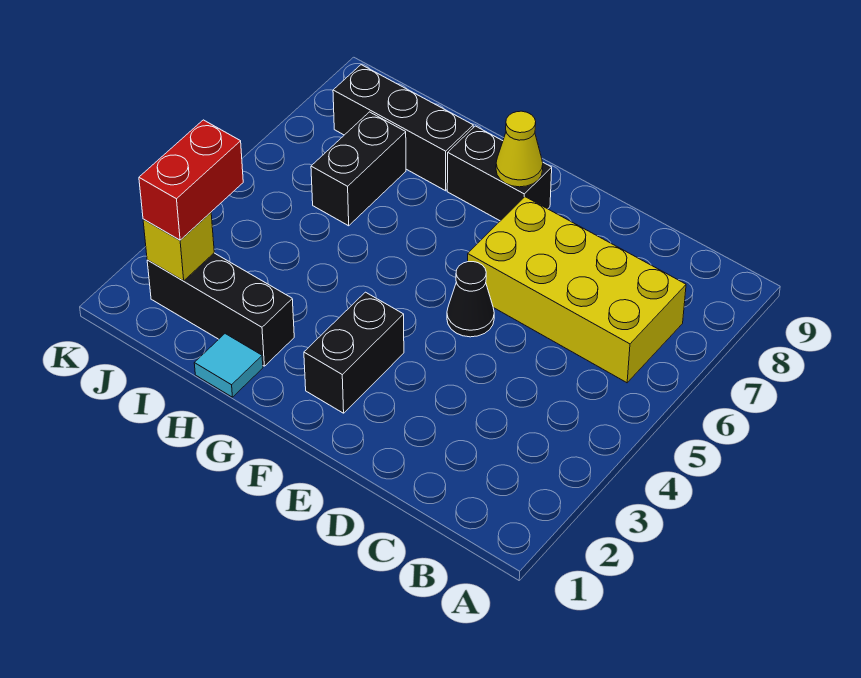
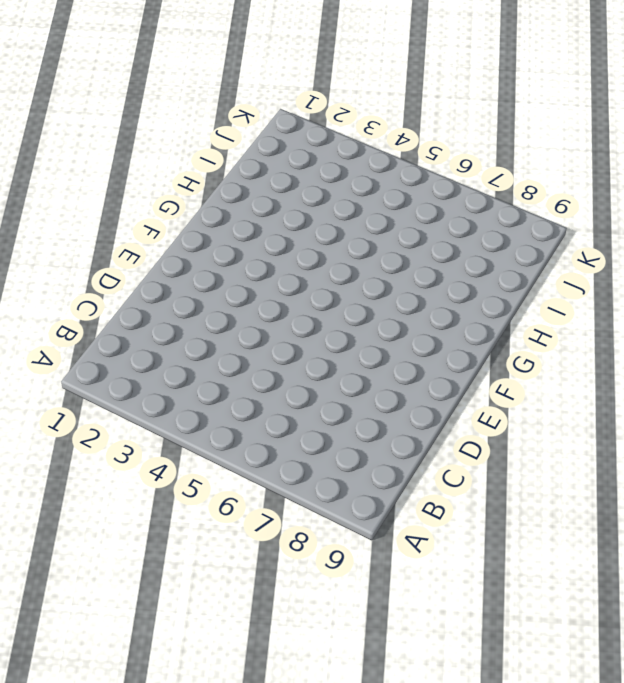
none -> yellow brick B6:E7 level 1
none -> black cone E5 level 1

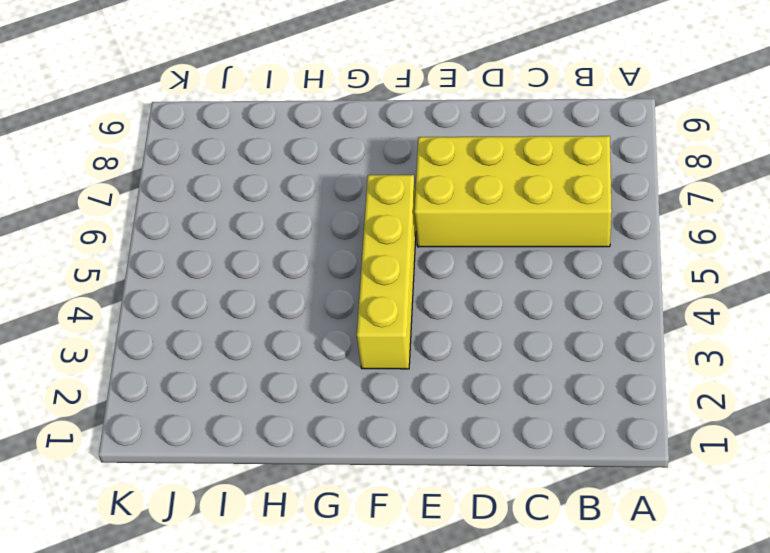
yellow brick F3:F6 level 1 -> black brick F2:F3 level 1
none -> black cone E5 level 1
none -> black brick F8:G8 level 1

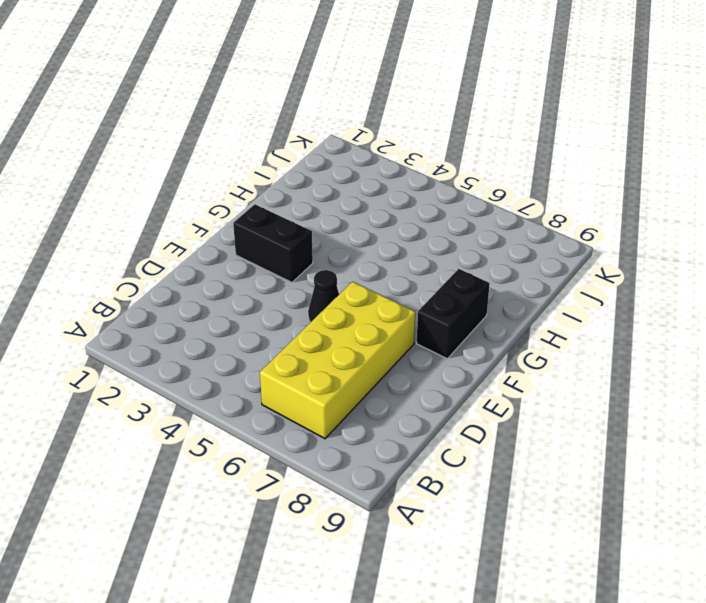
none -> cyan tile H1 level 1
none -> black brick H2:J2 level 1

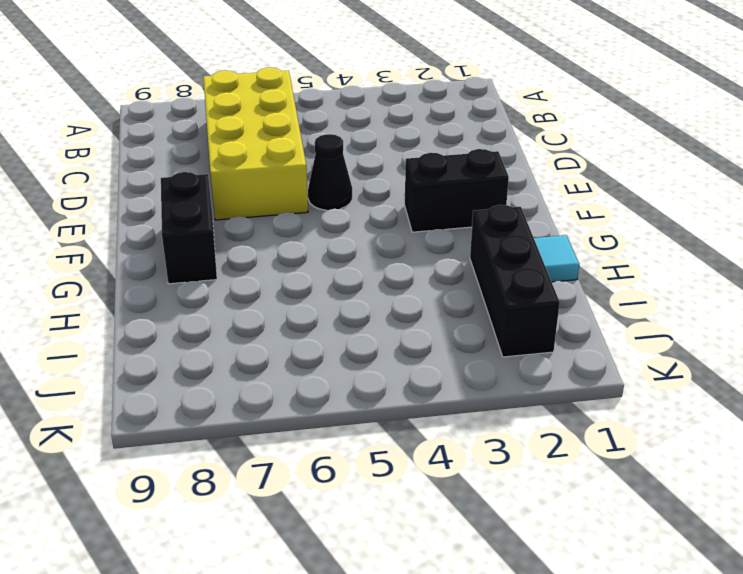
none -> black brick H8:J8 level 1
none -> black brick I6:I7 level 1

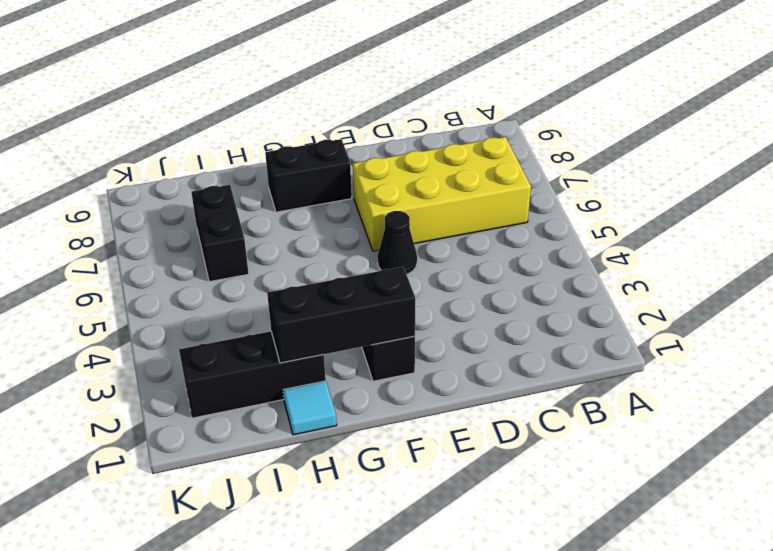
black brick F2:H2 level 2 -> black brick H8:J8 level 1
none -> yellow cone F8 level 2
none -> yellow brick J2 level 2

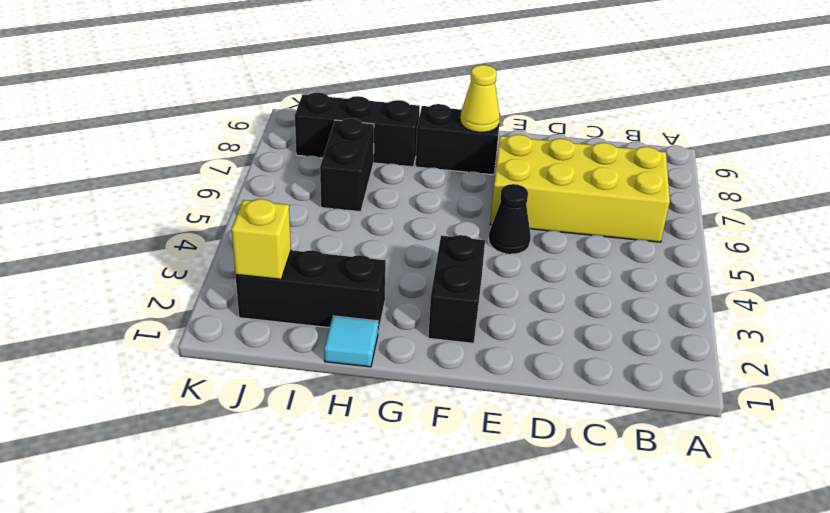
none -> red brick J2:J3 level 3

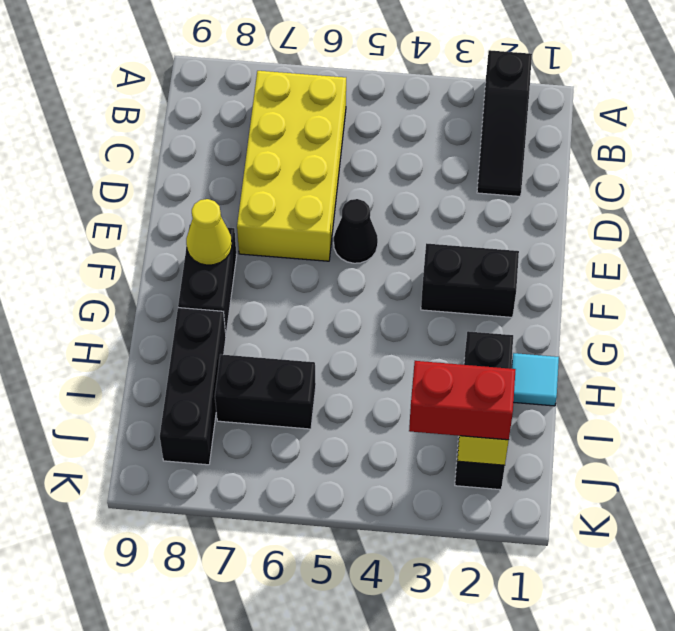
black slope A2:C2 level 1 top A -> none

